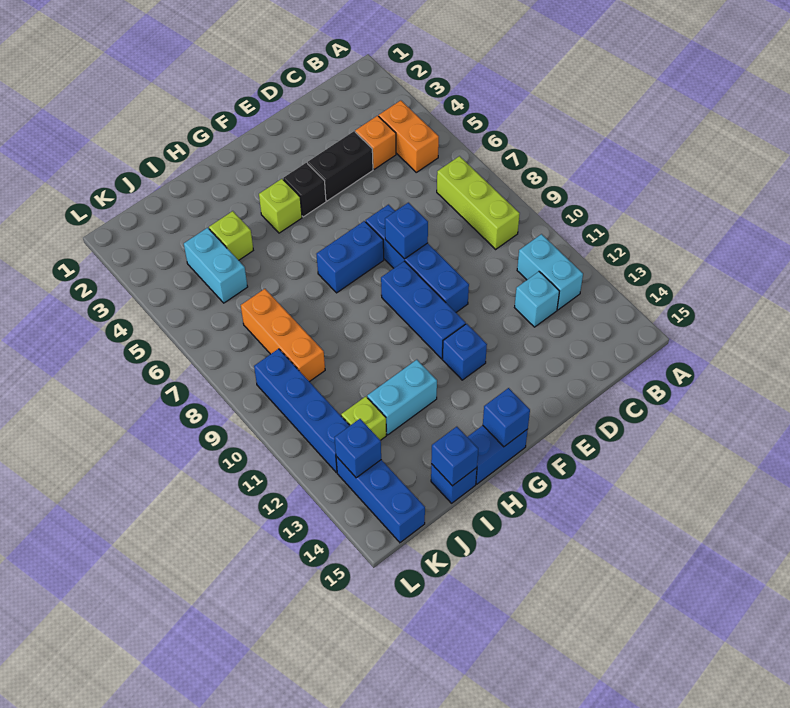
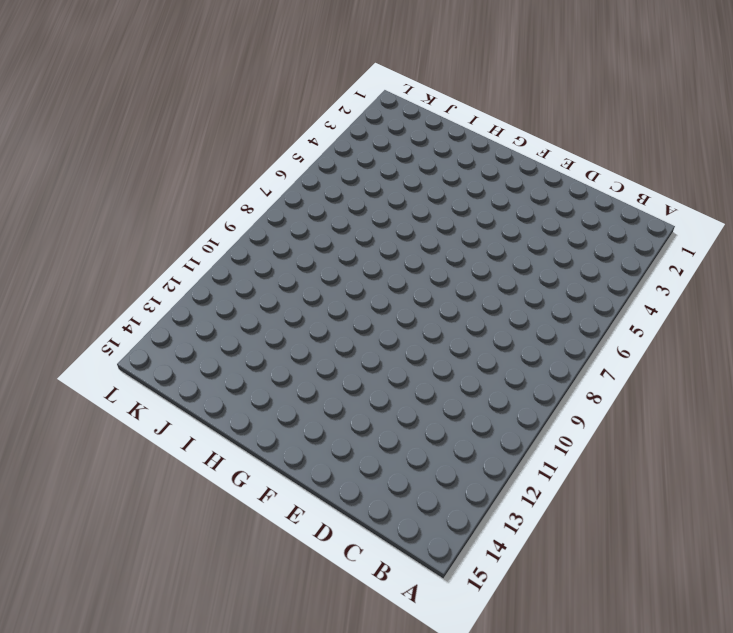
none -> orange brick B4:B5 level 1
none -> lime brick B7:B9 level 1
none -> cyan brick B11:B12 level 1

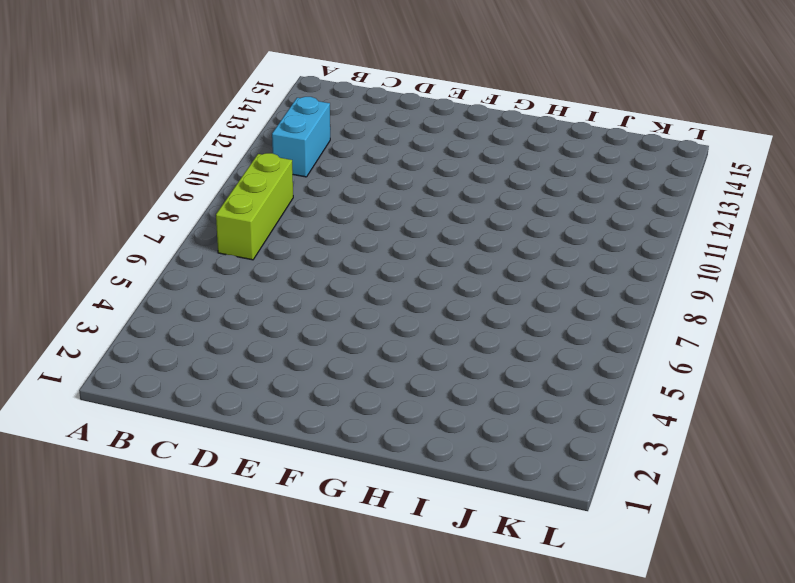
none -> orange brick B4:B5 level 1
none -> orange brick C4 level 1
none -> cyan brick C12 level 1

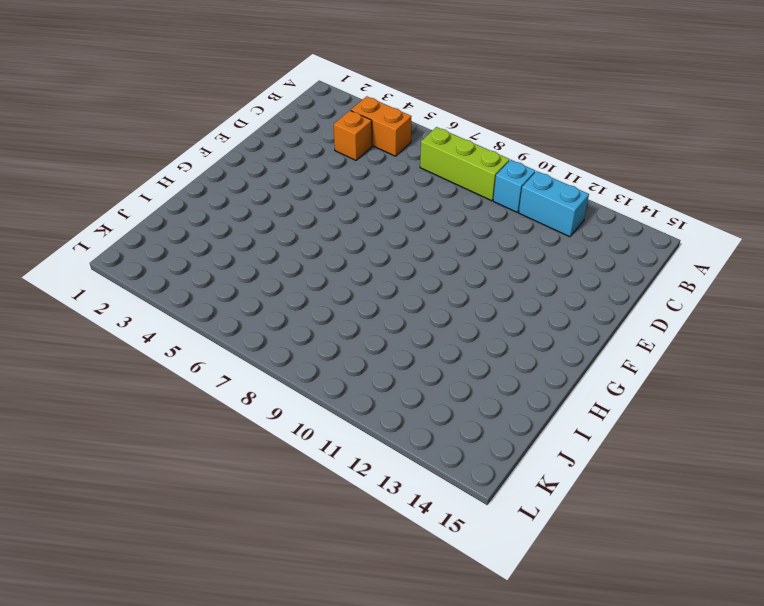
cyan brick B10 level 1 -> cyan brick C12 level 1
none -> black brick D4:E4 level 1
none -> blue brick E7:E10 level 1
none -> black brick F4 level 1

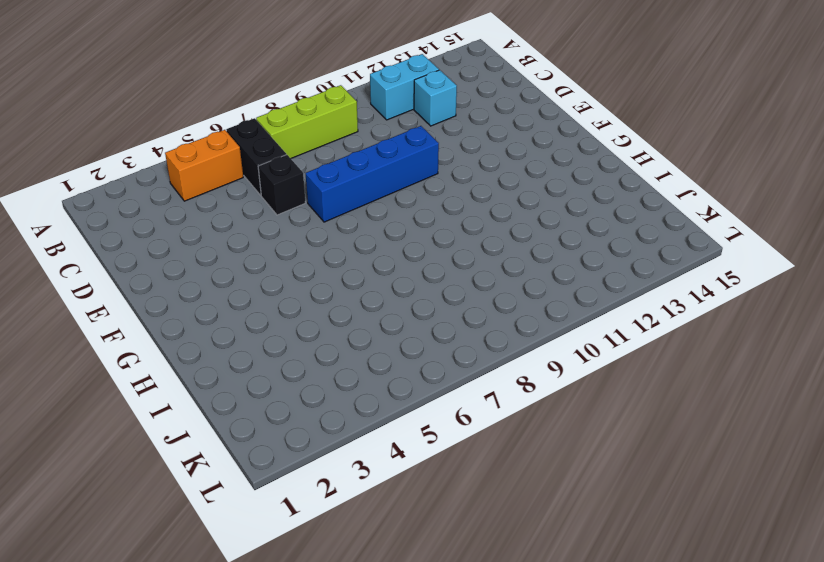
black brick B6:C6 level 1 -> black brick D4:E4 level 1
black brick D6 level 1 -> black brick F4 level 1
none -> orange brick C4 level 1
none -> blue brick F7:G7 level 1
none -> blue brick F9:F11 level 1

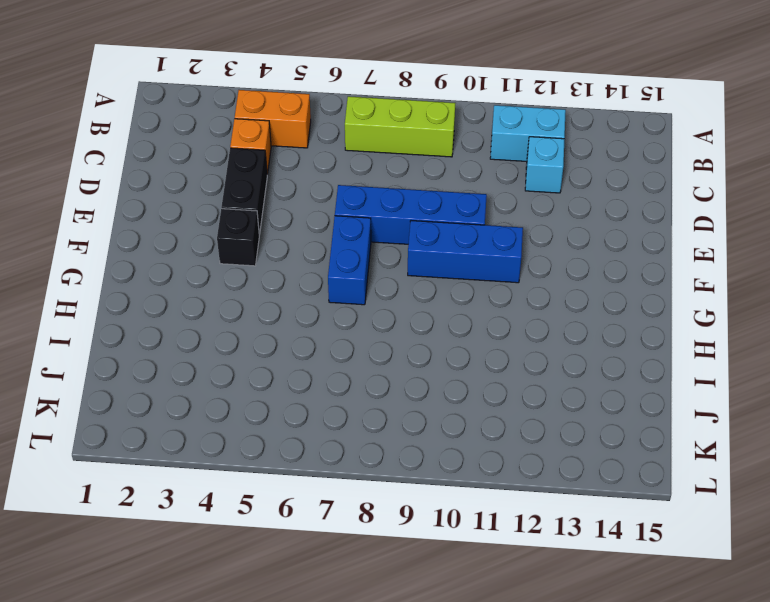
none -> blue brick F12 level 1
none -> lime brick G4 level 1
none -> blue brick G15:H15 level 1

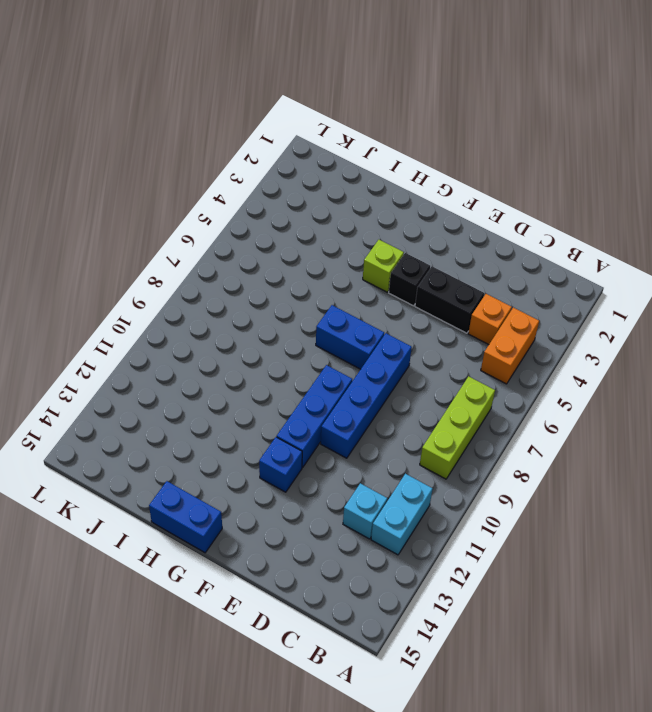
none -> cyan brick H12:I12 level 1
none -> lime brick I4 level 1
none -> blue brick I15 level 1

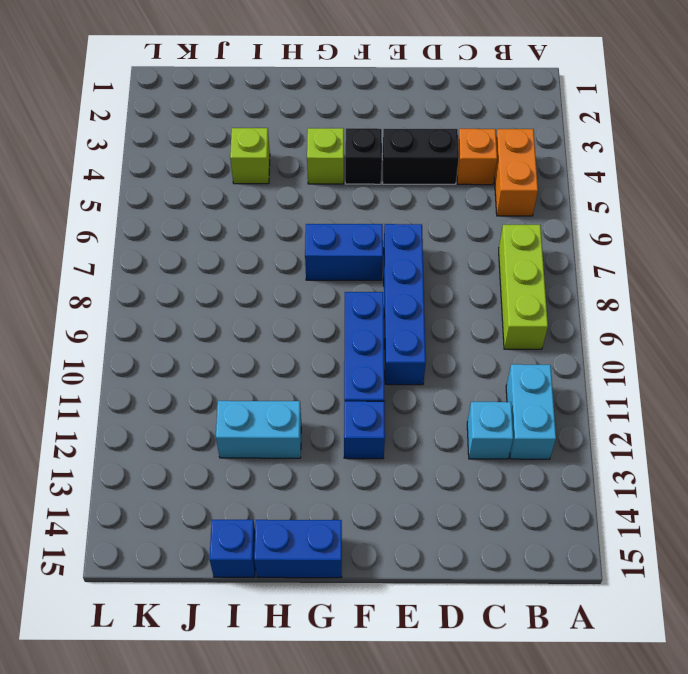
none -> cyan brick J4:J5 level 1
none -> orange brick J7:J9 level 1
none -> lime brick J12 level 1

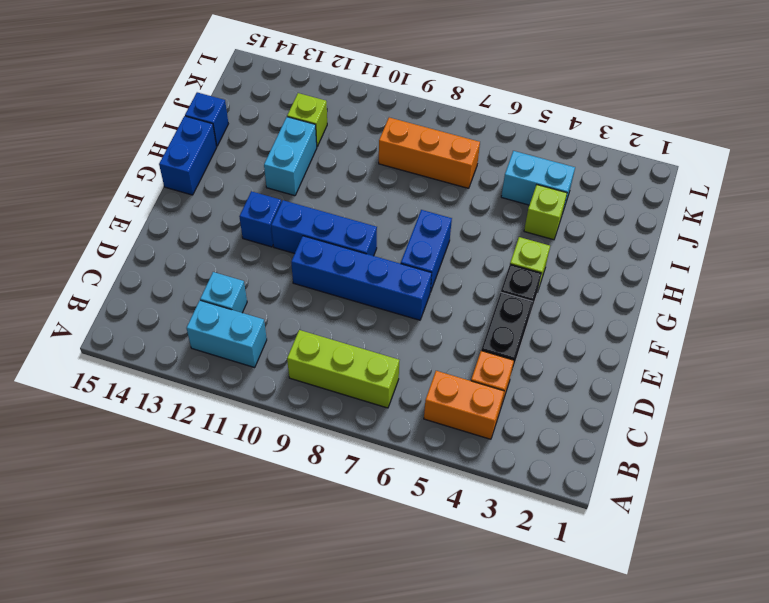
none -> blue brick K9:K12 level 1
none -> blue brick K13:K15 level 1
none -> blue brick E8 level 2

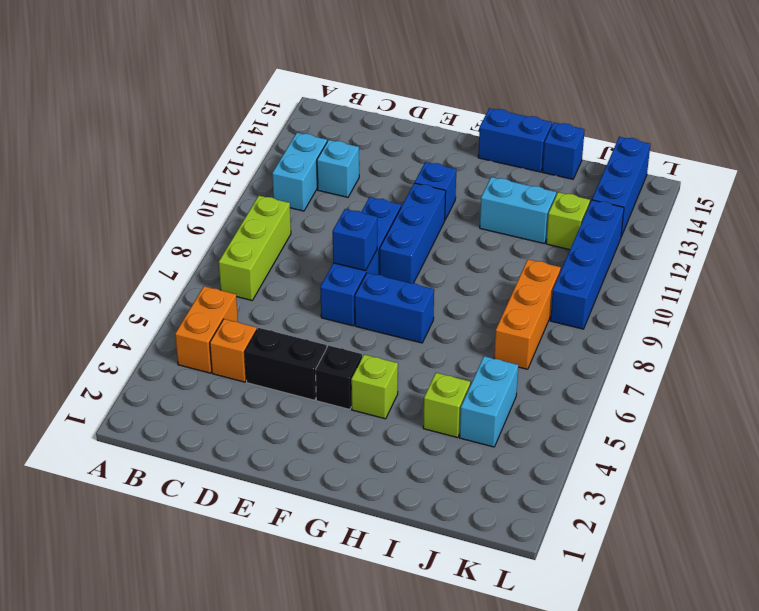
none -> blue brick G15 level 2
none -> blue brick I15 level 2
none -> blue brick K13 level 2

